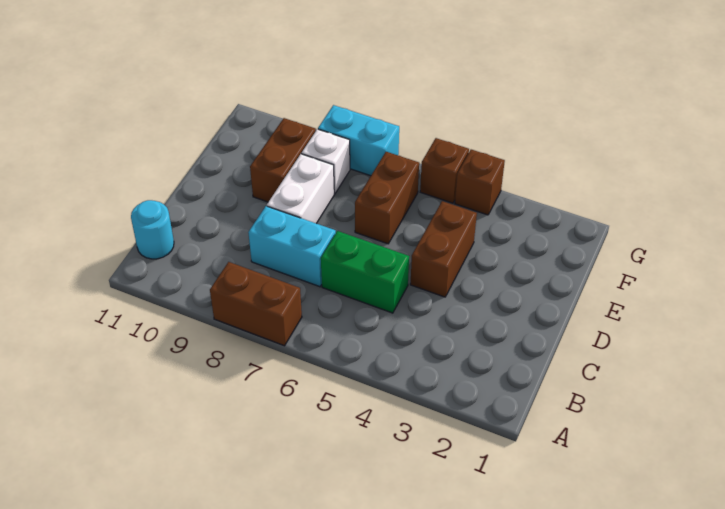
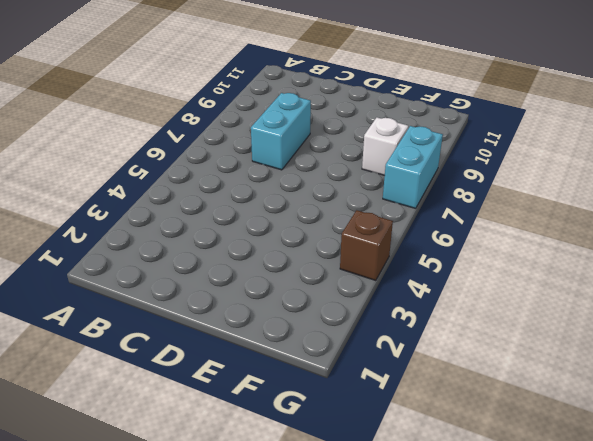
none -> brown brick A7:A8 level 1
none -> cyan round brick B11 level 1
none -> green brick C5:C6 level 1

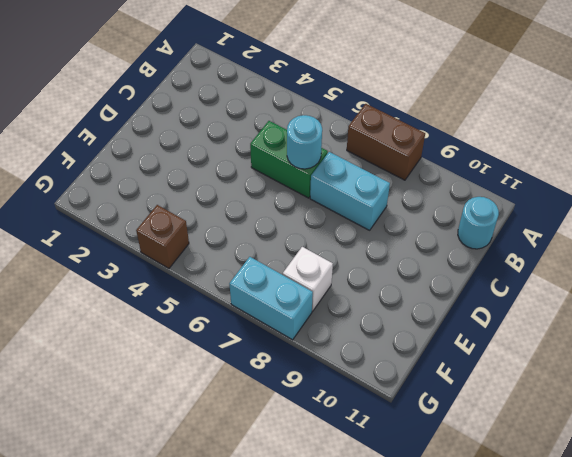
cyan round brick C6 level 2 -> none
none -> brown brick D4:E4 level 1
none -> white brick D8:E8 level 1
none -> brown brick E6:F6 level 1

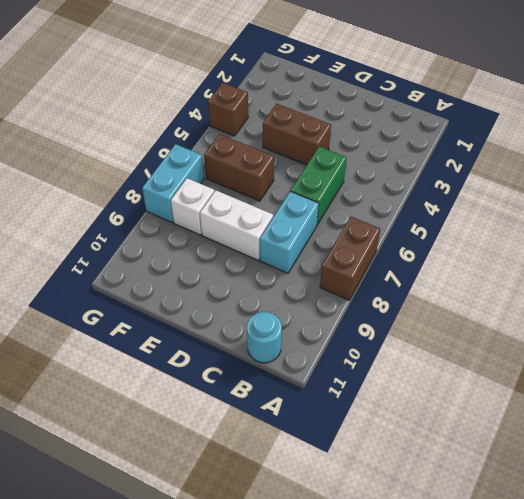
none -> brown brick E9:F9 level 1
none -> brown brick G5 level 1

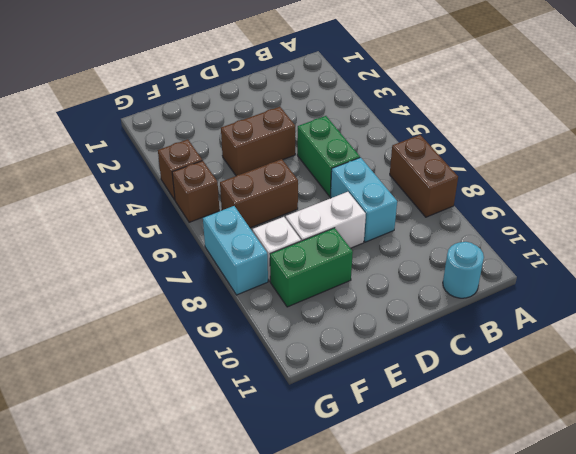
green brick E9:F9 level 1 -> brown brick E9:F9 level 1

